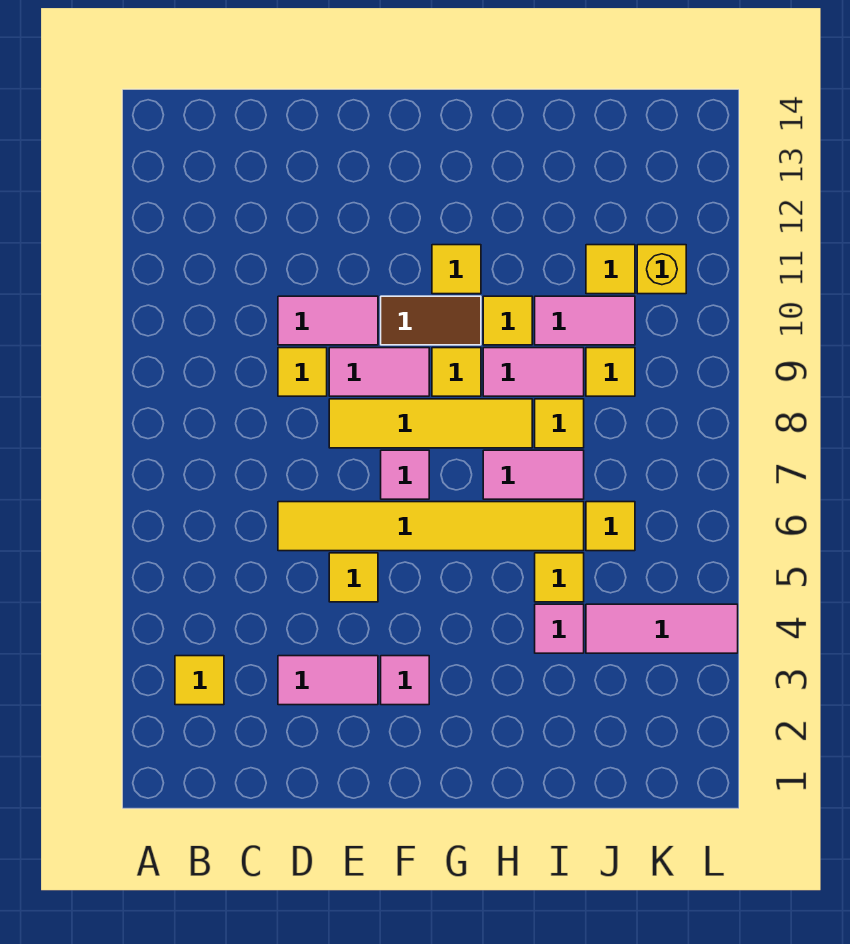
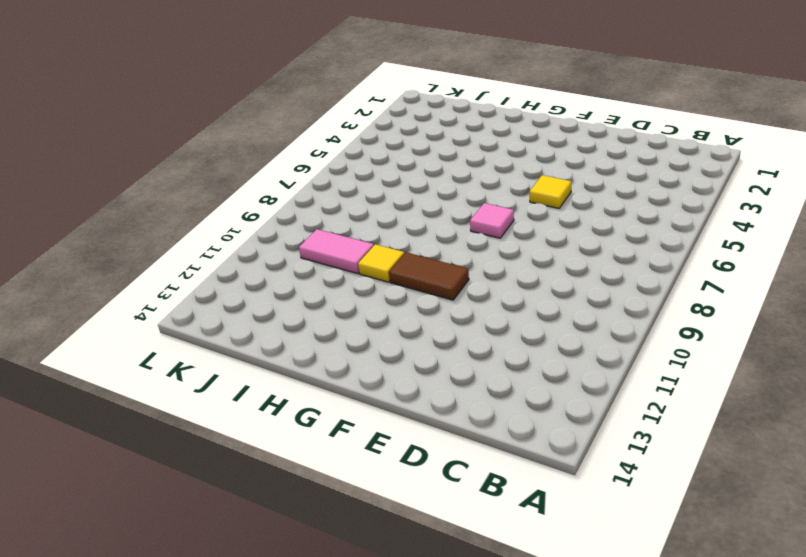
none -> yellow tile B3 level 1
none -> pink tile D3:E3 level 1
none -> yellow tile D6:I6 level 1

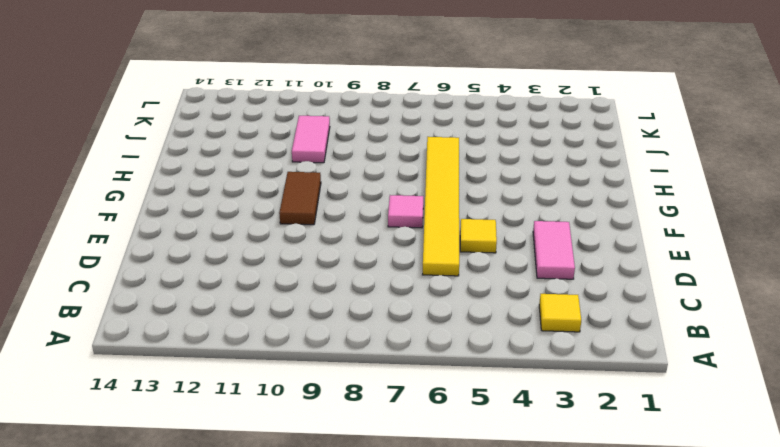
none -> yellow tile D9 level 1
none -> pink tile D10:E10 level 1
none -> yellow tile E8:H8 level 1

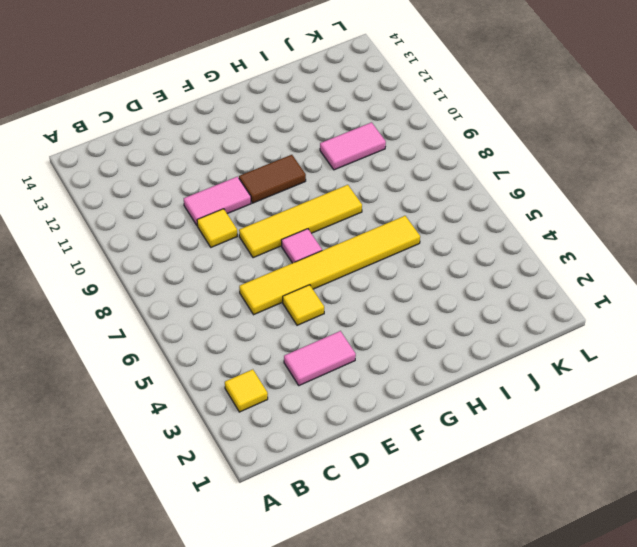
none -> pink tile E9:F9 level 1
none -> pink tile F3 level 1
none -> yellow tile G9 level 1

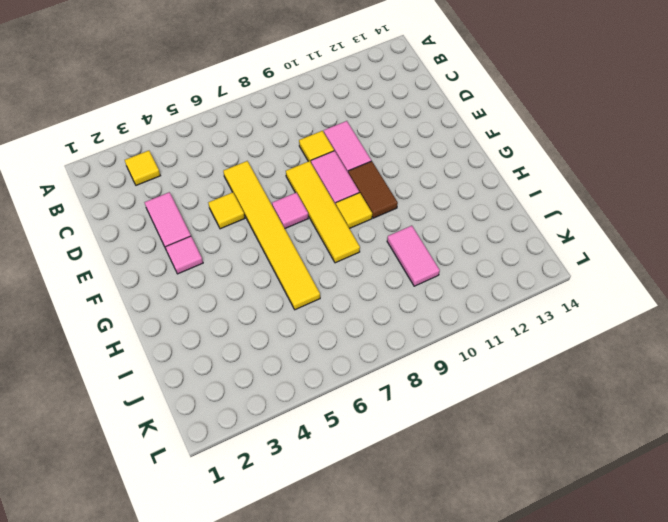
none -> yellow tile G11 level 1
none -> pink tile H7:I7 level 1
none -> pink tile H9:I9 level 1

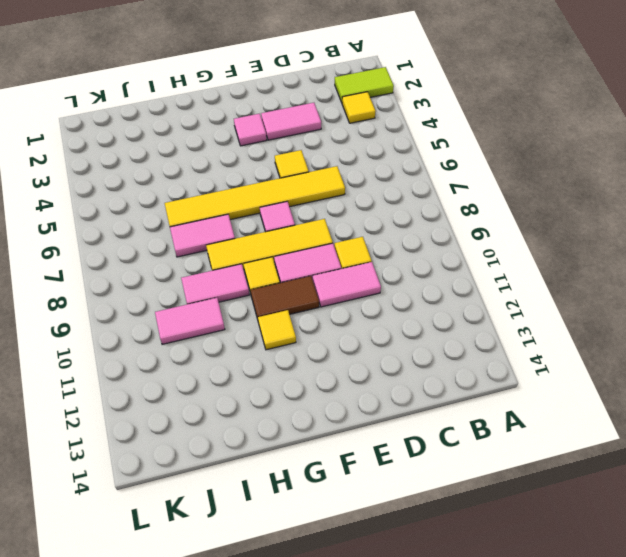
lime tile A2:B2 level 1 -> none
none -> yellow tile H10 level 1
none -> pink tile I4 level 1
none -> yellow tile I5 level 1

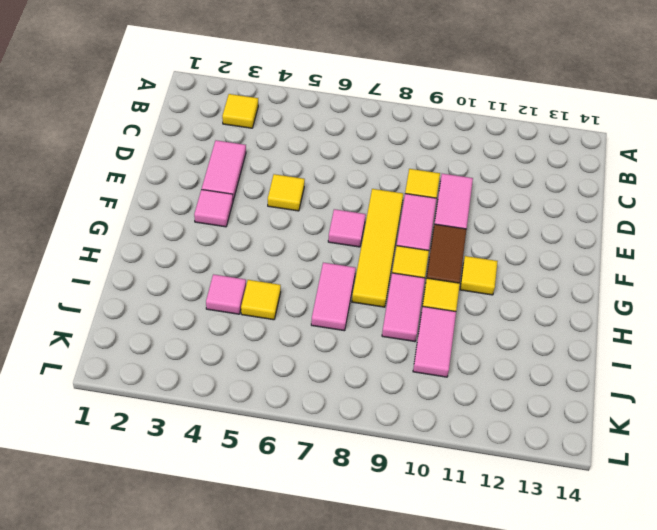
none -> yellow tile D6:I6 level 1
none -> yellow tile I8 level 1
none -> pink tile J4:L4 level 1

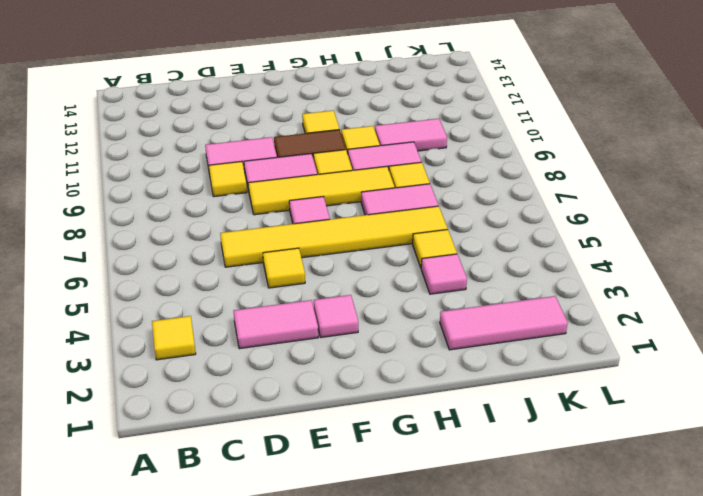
pink tile I2:K2 level 1 -> pink tile J4:L4 level 1
none -> yellow tile J6 level 1
none -> yellow tile J9 level 1
none -> yellow tile J11 level 1

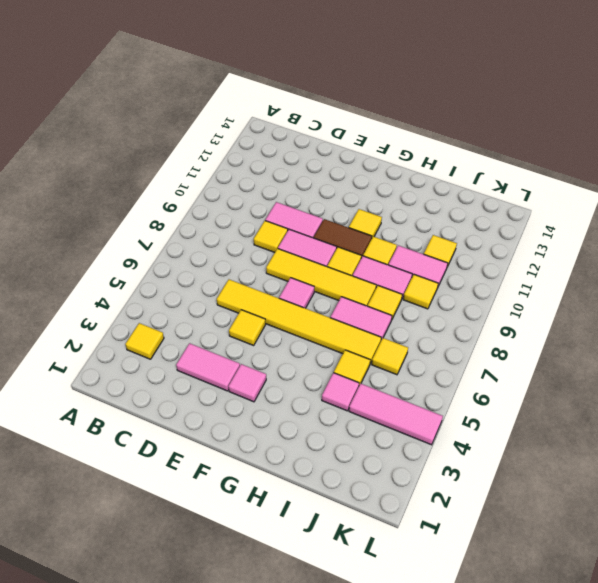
none -> yellow brick K11 level 1

